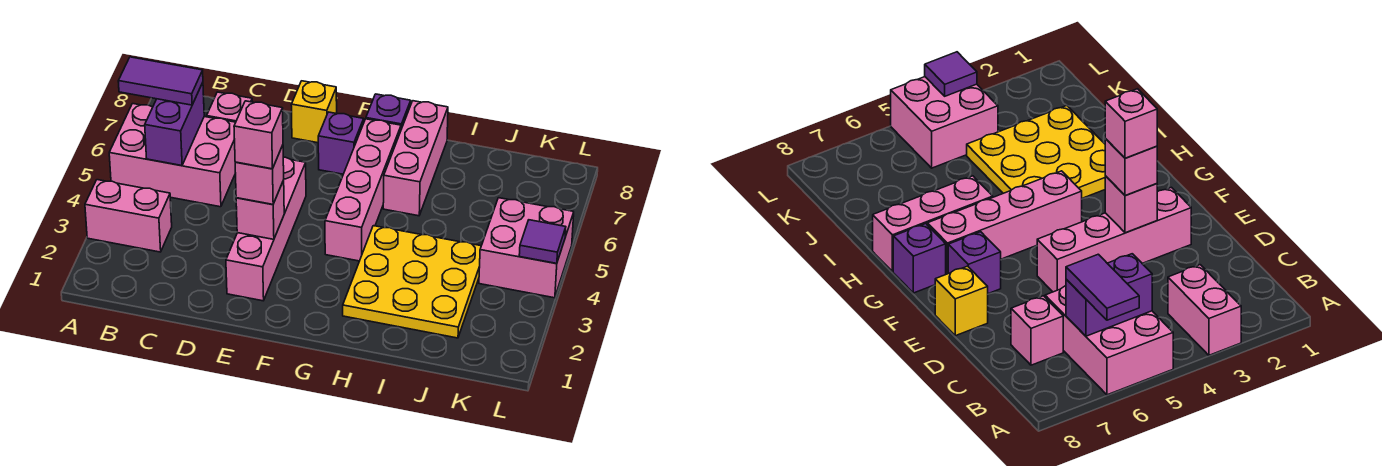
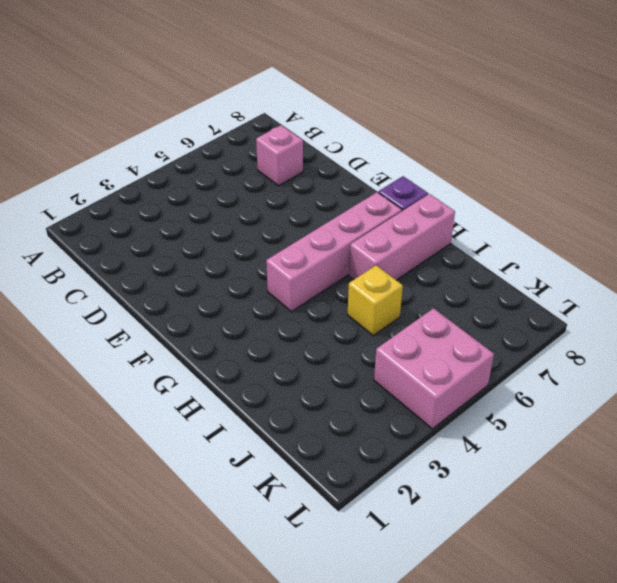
yellow brick I5 level 1 -> yellow brick E8 level 1
none -> pink brick A3:B3 level 1
none -> pink brick A5:C6 level 1
none -> pink brick E2:E5 level 1

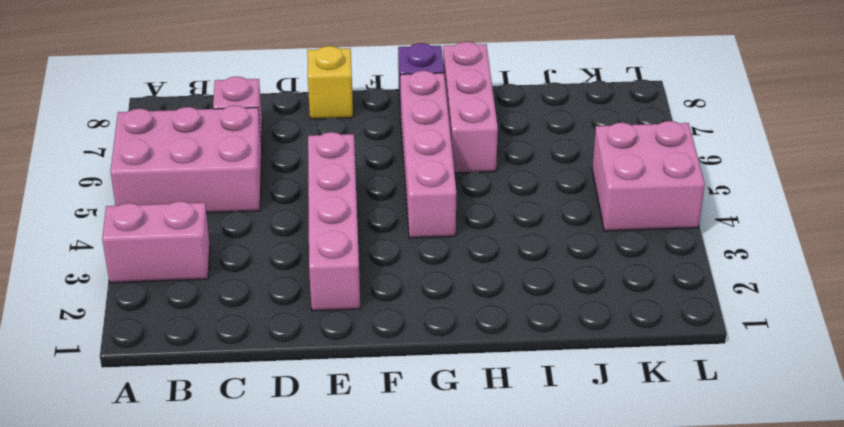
none -> purple brick F7 level 1
none -> yellow plate H2:J4 level 1
none -> purple brick B5:B6 level 2

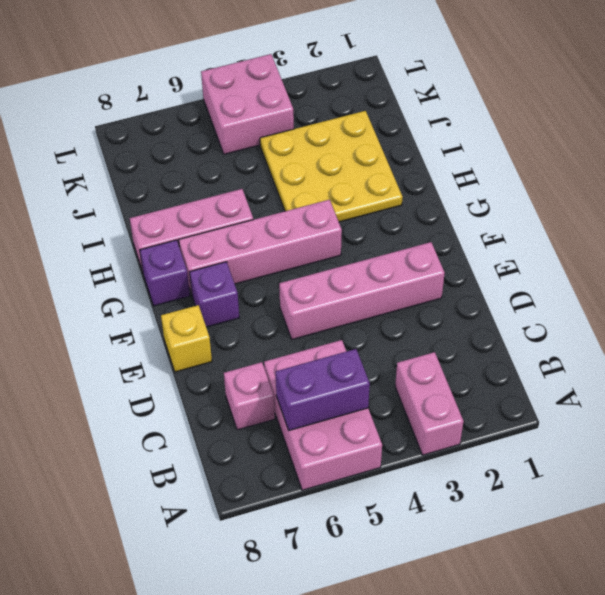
none -> pink brick E3 level 2
none -> purple tile L4 level 2
none -> purple tile A6:B6 level 3

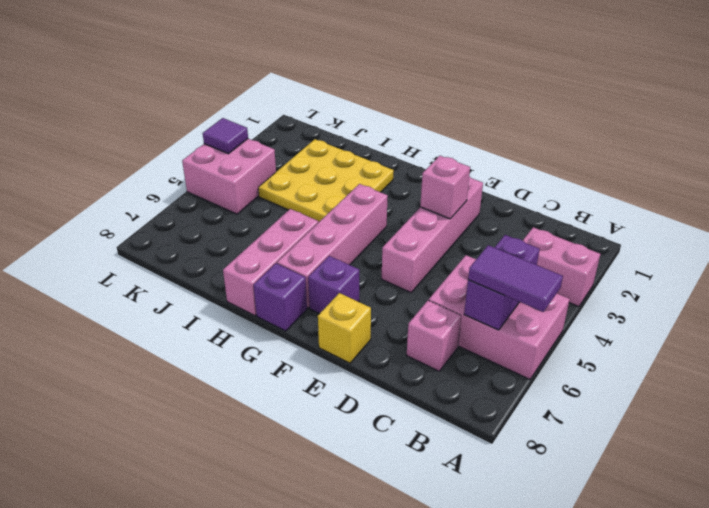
none -> pink brick E3 level 3
none -> pink brick E3 level 4

